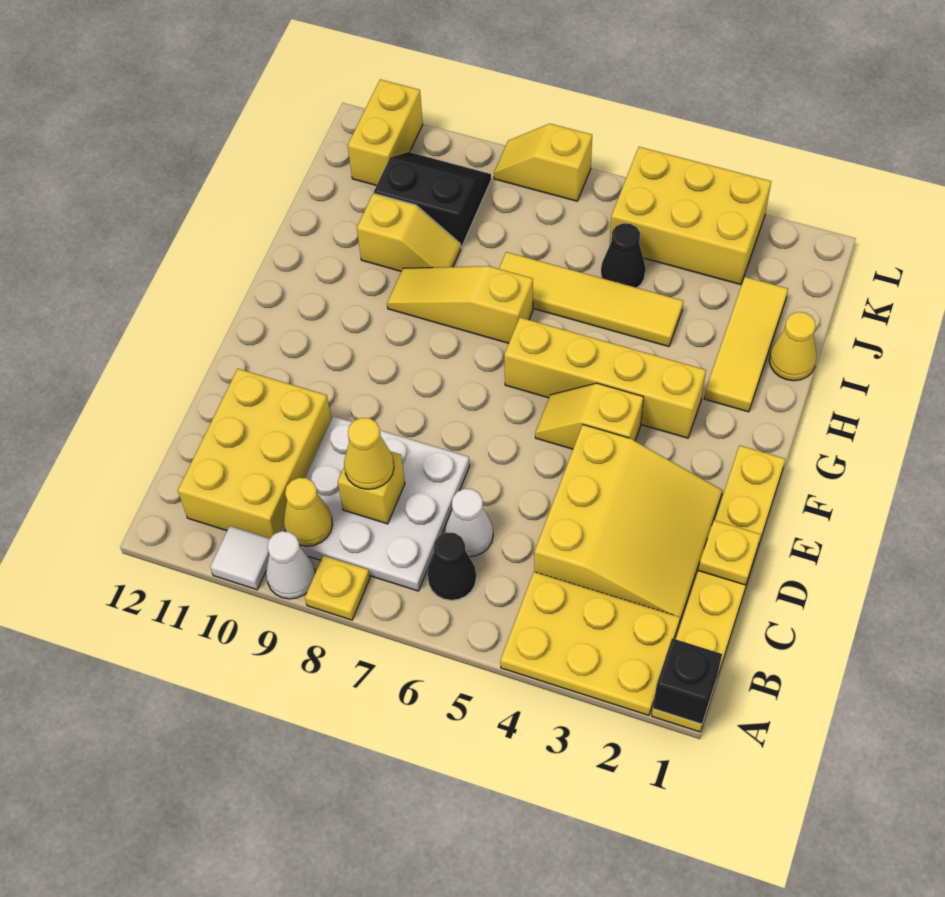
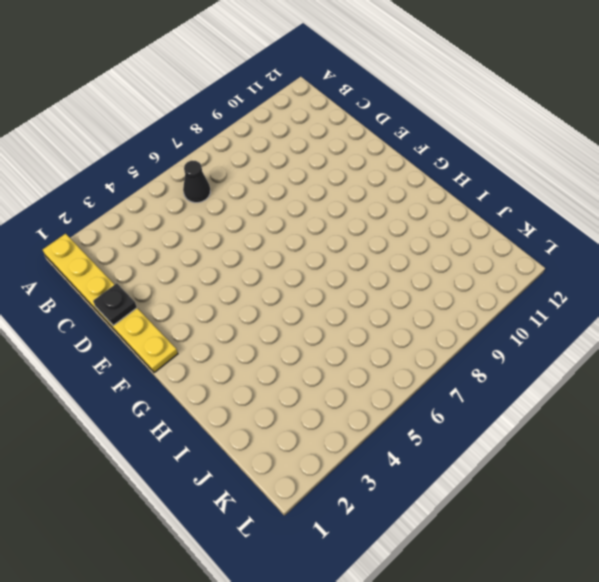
black plate D1 level 2 -> yellow plate D1 level 2
none -> yellow plate A2:B4 level 1
none -> yellow plate A8 level 1
none -> white cone A9 level 1

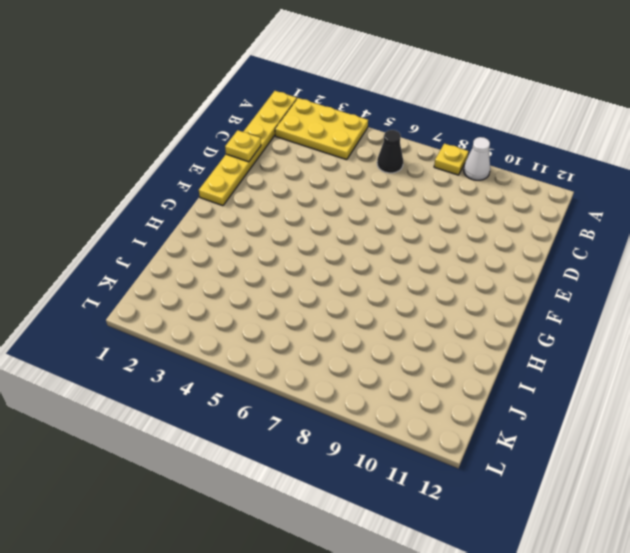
none -> white tile A10 level 1
none -> white plate B7:D9 level 1
none -> yellow brick B10:D11 level 1

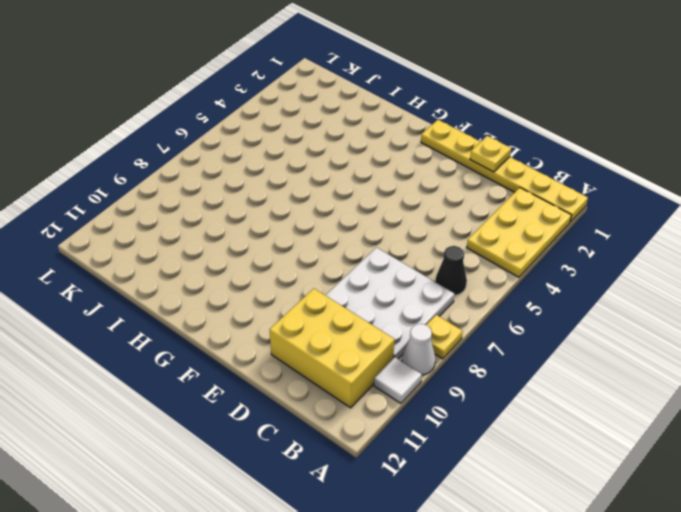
none -> yellow slope C2:E4 level 1 top 4
none -> white cone C6 level 1
none -> yellow slope F4:F5 level 1 top 4

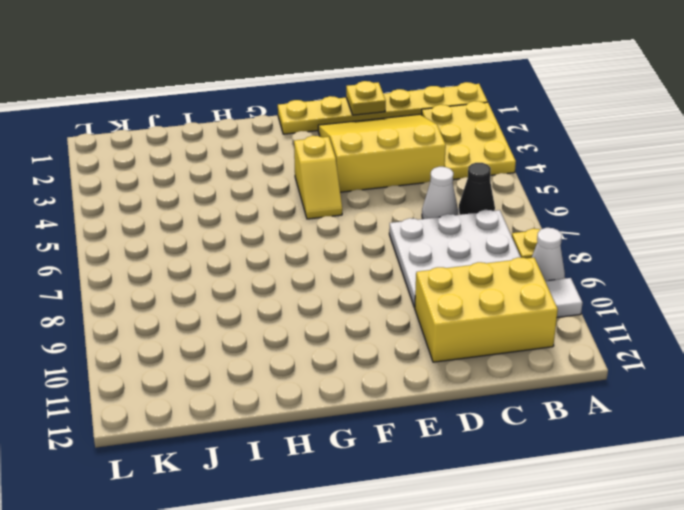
none -> yellow brick G3:G6 level 1
none -> yellow tile H2:J2 level 1
none -> yellow slope H7:H9 level 1 top 7

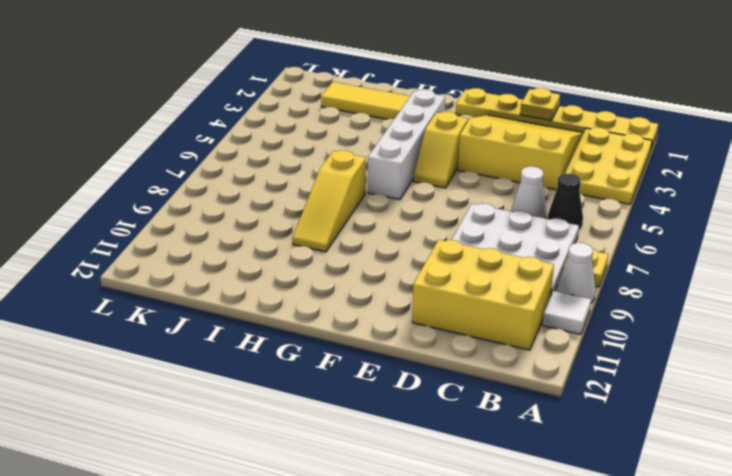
white brick G3:G6 level 1 -> yellow brick G3:G6 level 1
none -> yellow cone I1 level 1
none -> yellow tile I4:I7 level 1
none -> yellow slope I9:I10 level 1 top 10

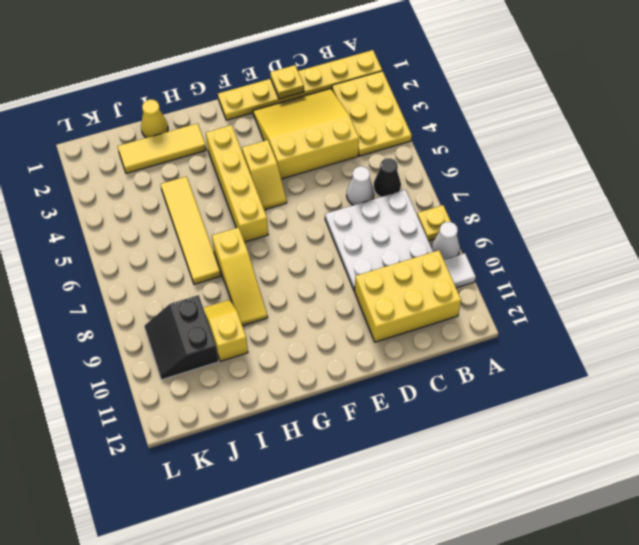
none -> black cone J5 level 1
none -> yellow brick K3:L5 level 1
none -> yellow brick K11:L11 level 1

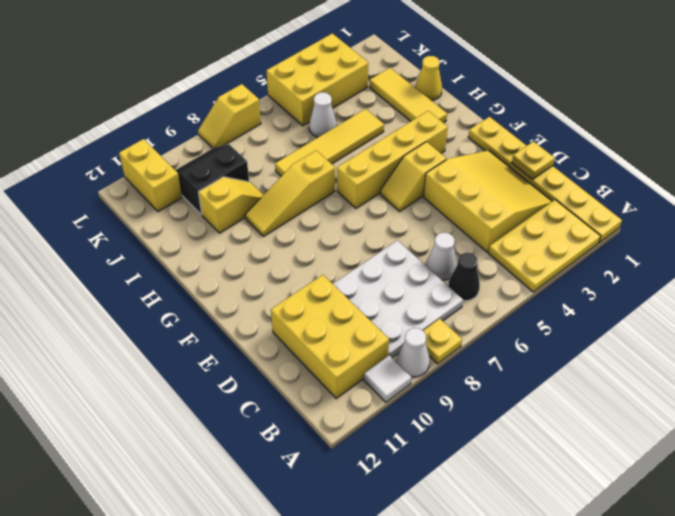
white cone J5 level 1 -> black cone J5 level 1
none -> black brick A1 level 2
none -> yellow cone B9 level 2
none -> yellow brick C8 level 2

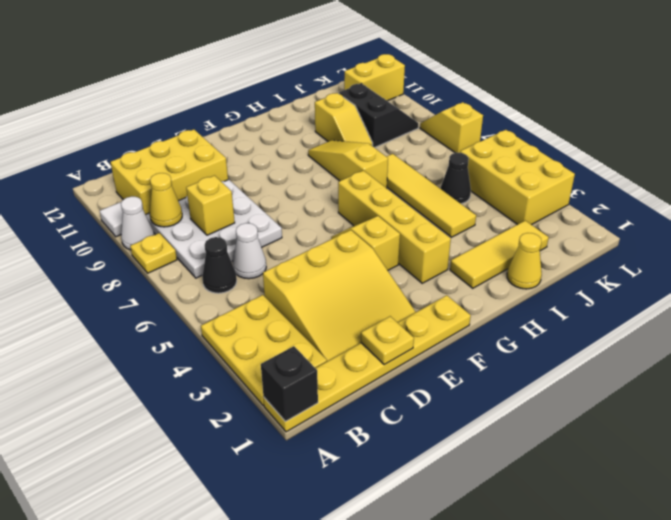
none -> yellow cone C8 level 3

